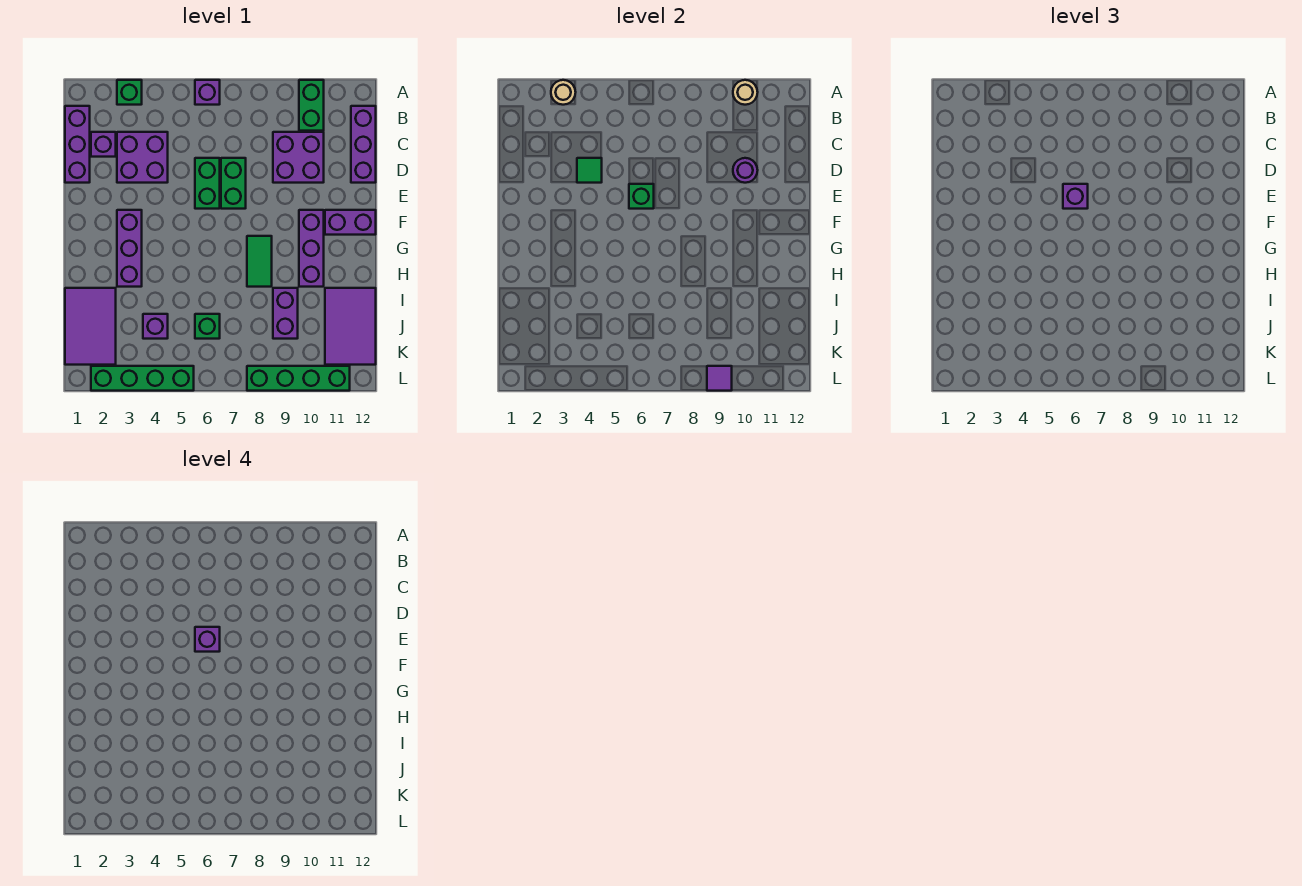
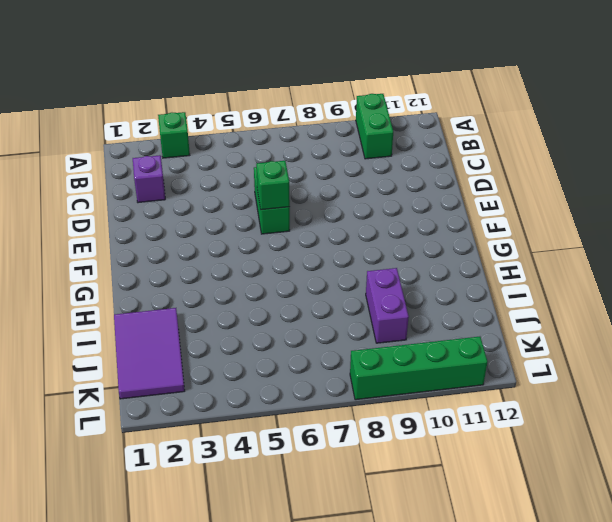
none -> purple brick A6 level 1
none -> purple brick B1:D1 level 1
none -> purple brick B12:D12 level 1

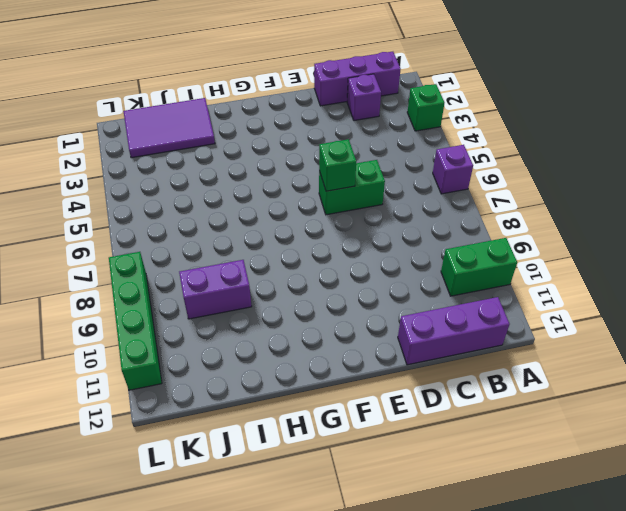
none -> purple brick C3:D4 level 1
none -> purple brick C9:D10 level 1
none -> green brick D7:E7 level 1

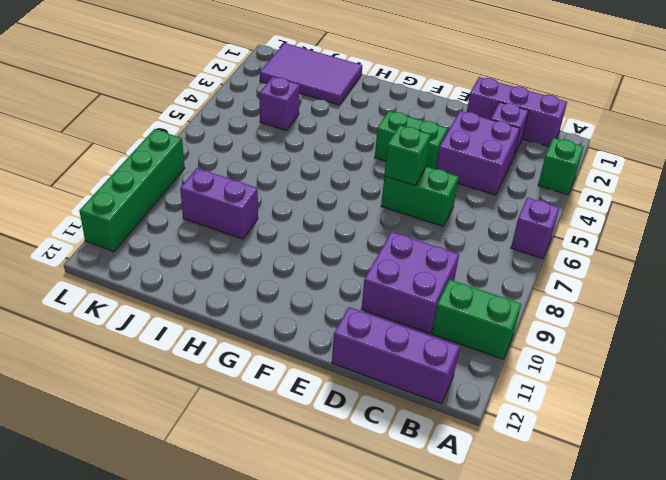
green brick E4:F4 level 1 -> green brick D7:E7 level 1
none -> purple brick F3:H3 level 1
none -> purple brick F10:H10 level 1
none -> purple brick F11:F12 level 1

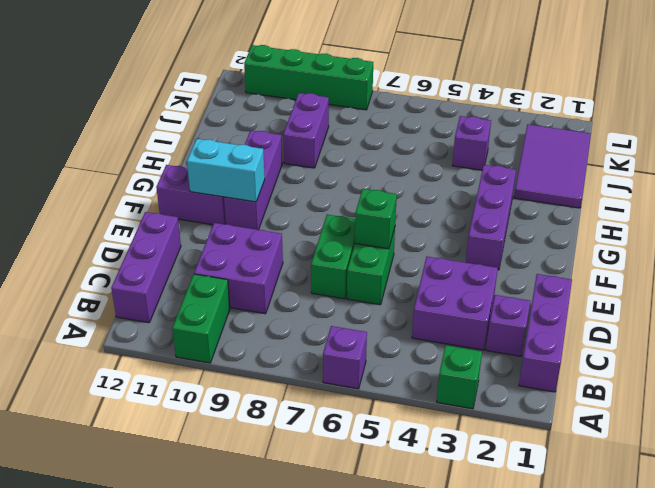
cyan brick F10:F11 level 2 -> none
none -> green tile G8:H8 level 1
none -> purple tile I11:K12 level 1
none -> green brick J6 level 1

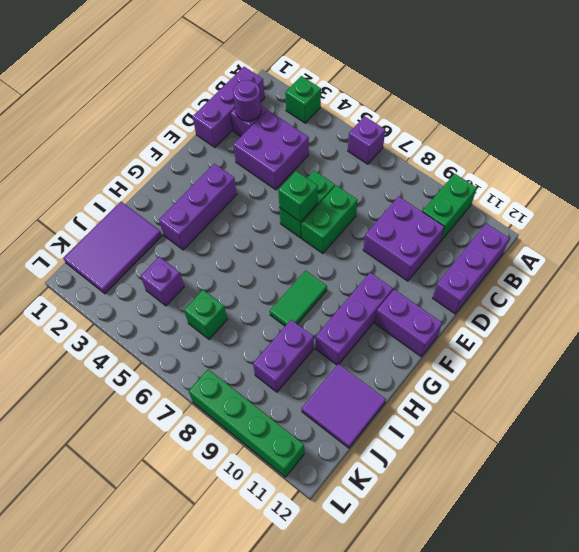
purple round brick C2 level 2 -> purple round brick D10 level 2
purple tile I11:J12 level 1 -> purple tile I11:K12 level 1
none -> green brick L2:L5 level 1
none -> tan round brick A3 level 2
none -> tan round brick A10 level 2

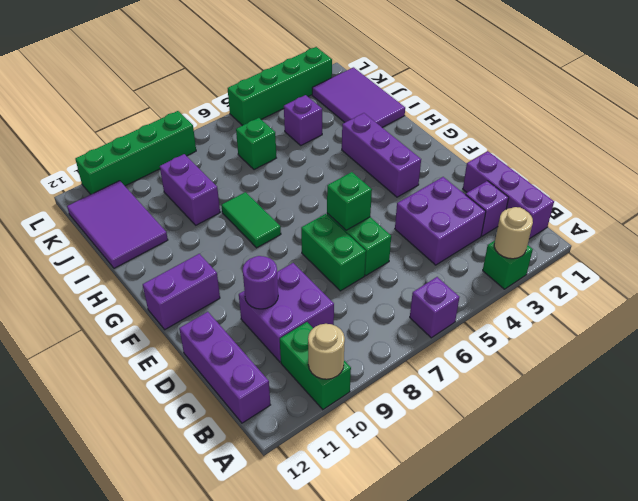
none -> purple brick F10:H10 level 1
none -> green tile D4 level 2
none -> purple tile L9 level 2

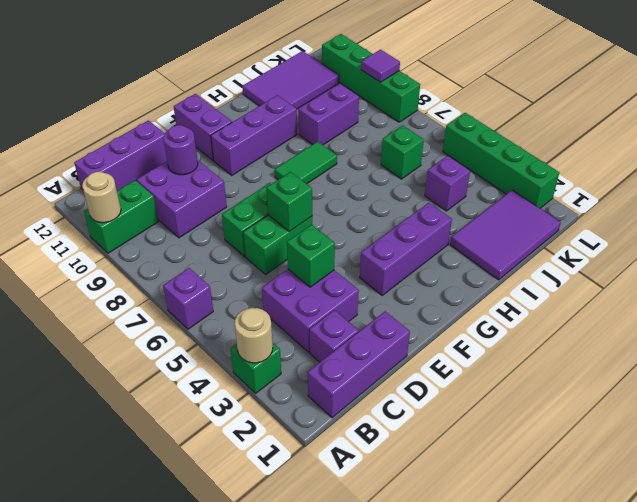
green brick D4 level 2 -> green tile D4 level 2
none -> purple brick E6 level 3
none -> purple brick E6 level 4

